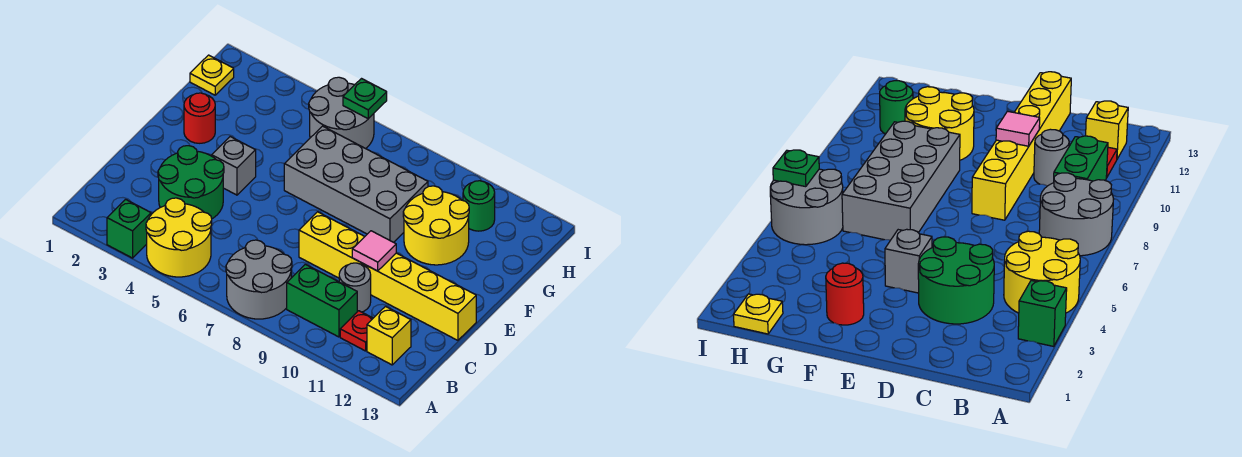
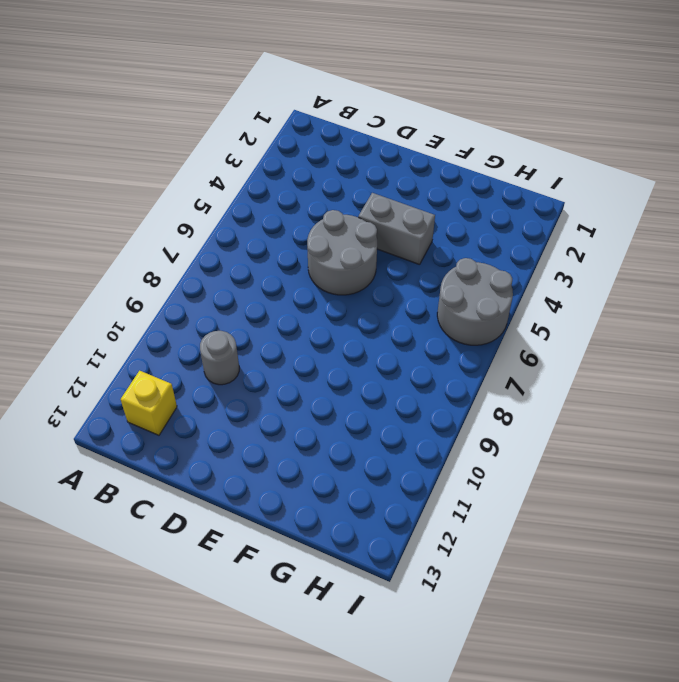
grey round brick D5:E6 level 1 -> grey round brick A7:B8 level 1
grey brick E4:F4 level 1 -> grey brick E4 level 1
none -> green brick A3 level 1
none -> yellow round brick A4:B5 level 1
none -> green brick B9:B10 level 1

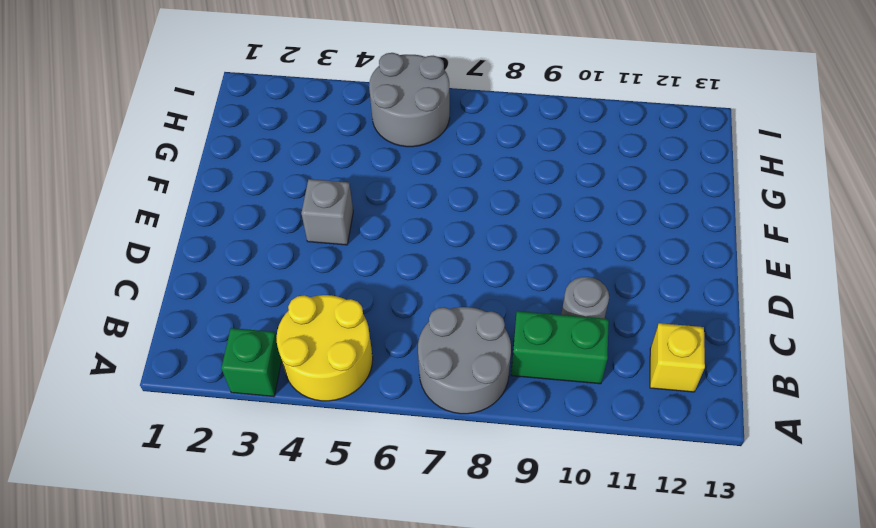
none -> red plate B11 level 1
none -> green round brick C3:D4 level 1
none -> yellow brick D8:D13 level 1

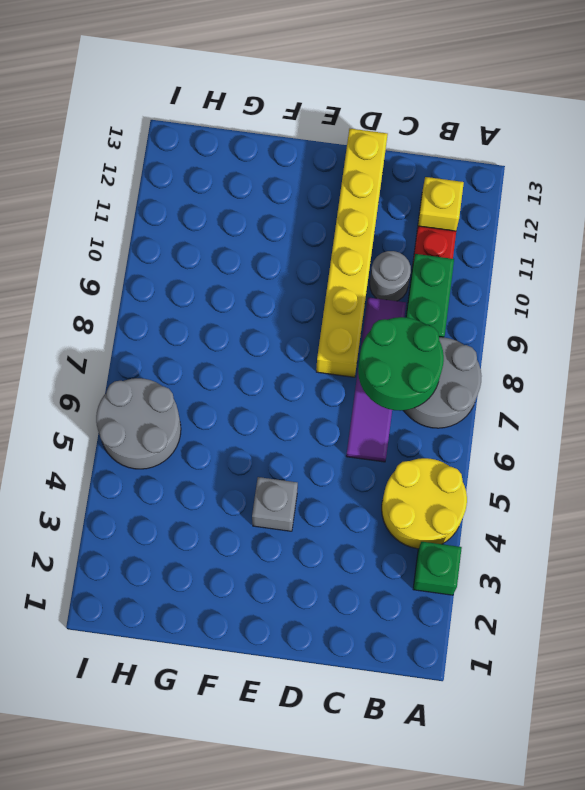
green round brick B7:C8 level 2 -> green round brick C3:D4 level 1
purple tile C6:C9 level 1 -> none
none -> red round brick F2 level 1
none -> grey brick F6:G9 level 1
none -> yellow round brick F10:G11 level 1

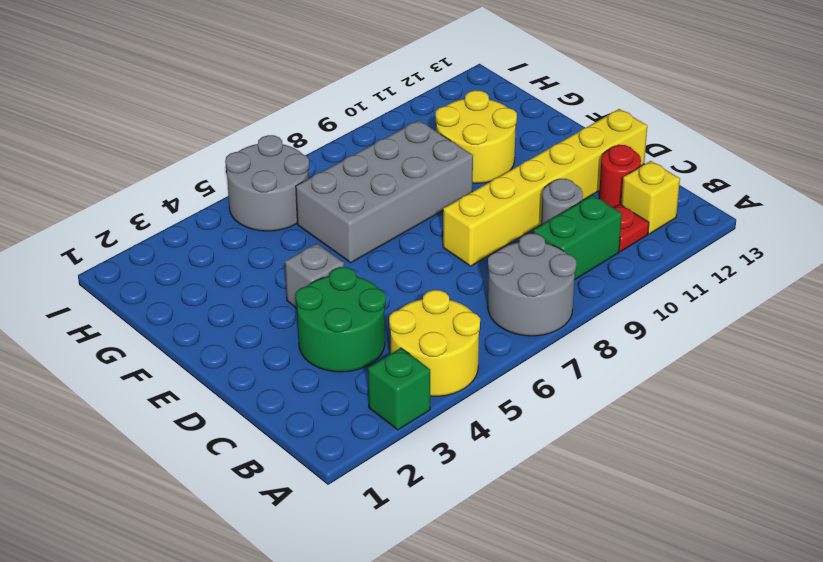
red round brick C12 level 1 -> red round brick F2 level 1
none -> yellow plate H1 level 1
none -> green round brick H11 level 1
none -> pink tile D10 level 2

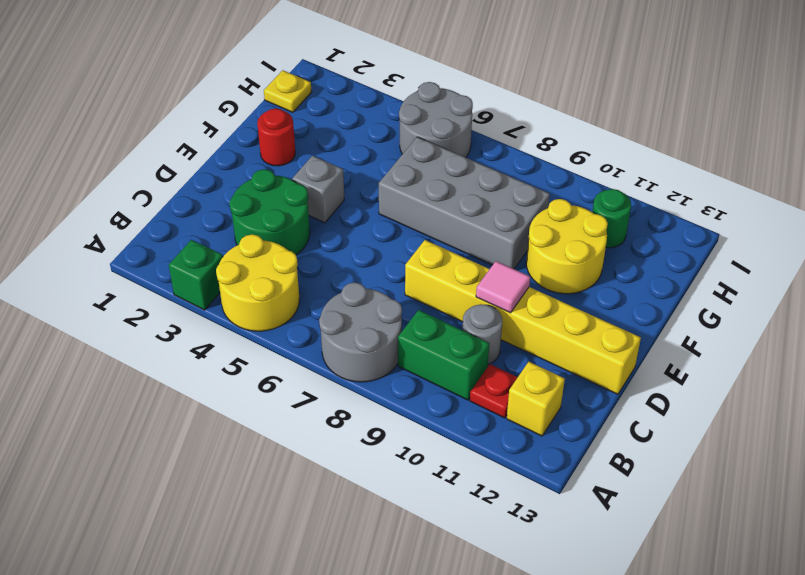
none -> green plate I6 level 2

